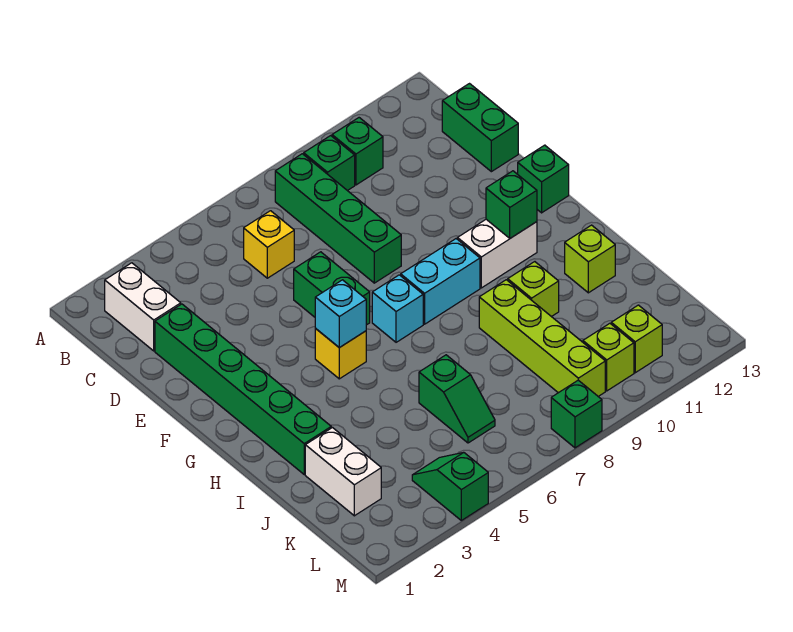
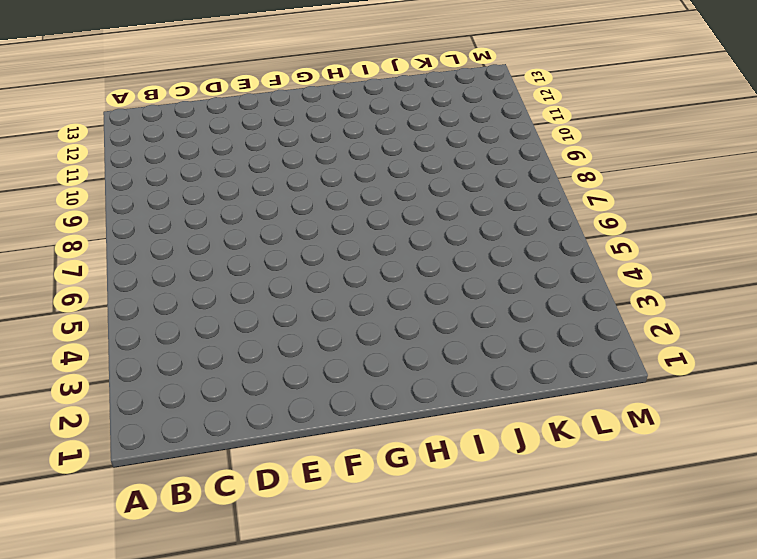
none -> white brick B2:C2 level 1
none -> green brick B8:E8 level 1
none -> green brick B9 level 1

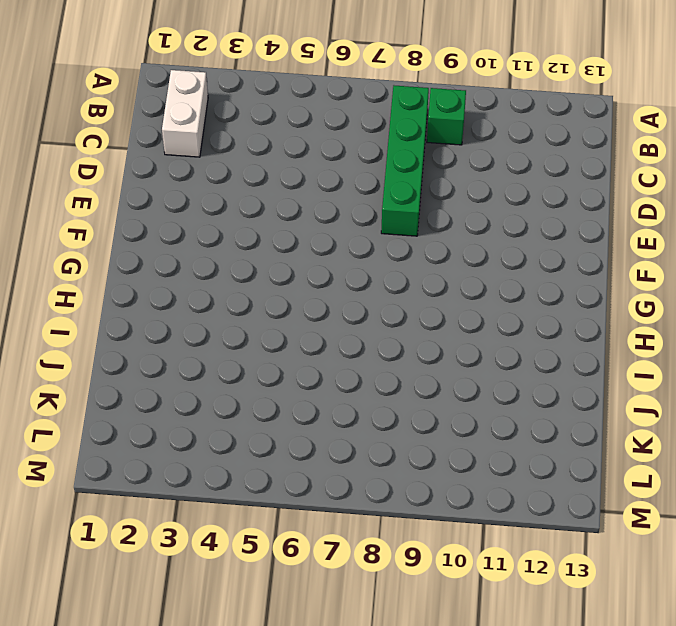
none -> green brick B10 level 1
none -> yellow brick C6 level 1
none -> green brick C13:D13 level 1

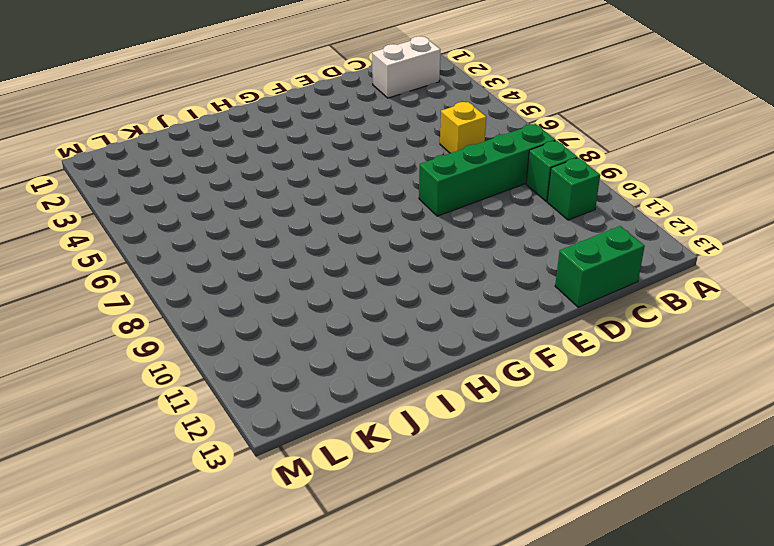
none -> green brick D2:I2 level 1
none -> green brick E6:F6 level 1
none -> green brick F13 level 1

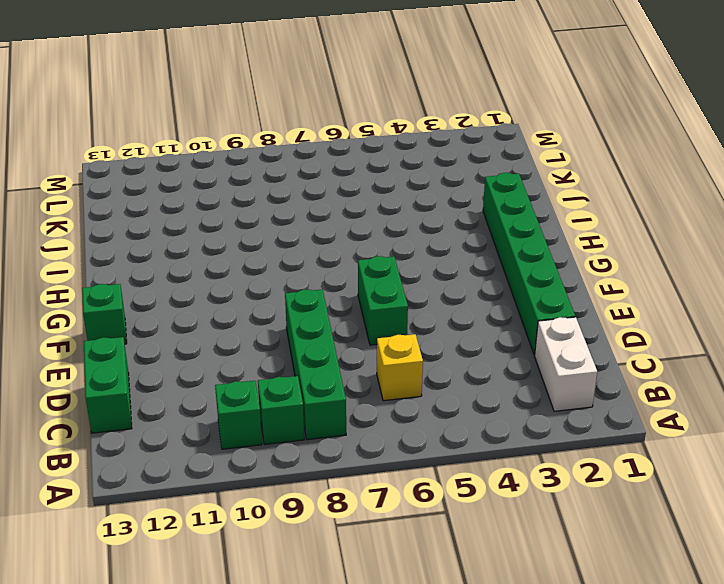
none -> yellow brick G5 level 1
none -> cyan brick G7 level 1
none -> cyan brick G8:G9 level 1

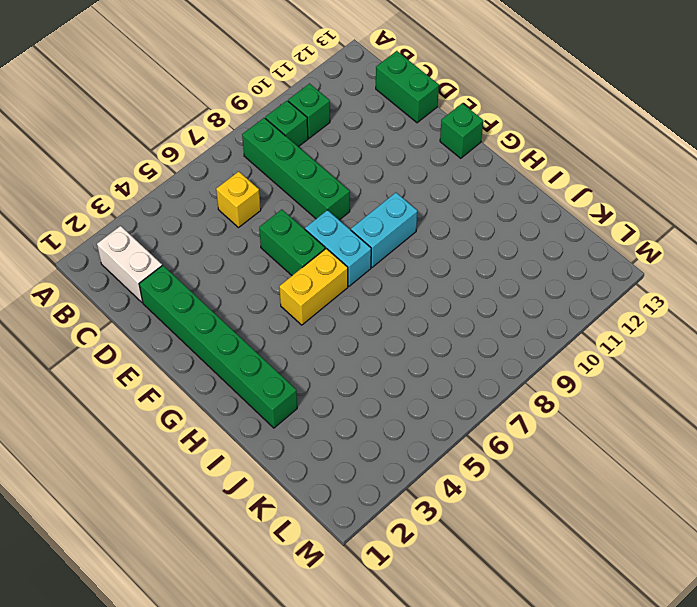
cyan brick F7:G7 level 1 -> cyan brick G7 level 1
yellow brick G5:G6 level 1 -> yellow brick G5 level 1
none -> white brick G10:G11 level 1
none -> lime brick I9:L9 level 1
none -> lime brick I10 level 1

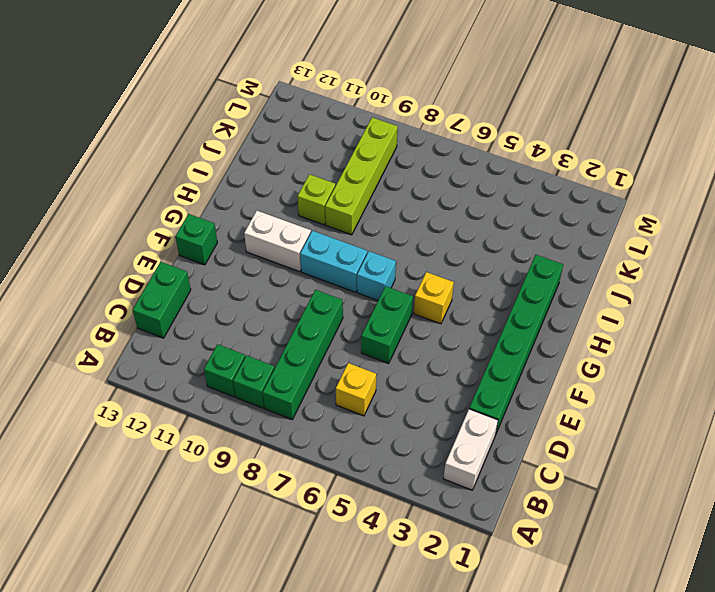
none -> lime brick I12 level 1
none -> white brick J2:K2 level 1
none -> green slope J6:K6 level 1 top J

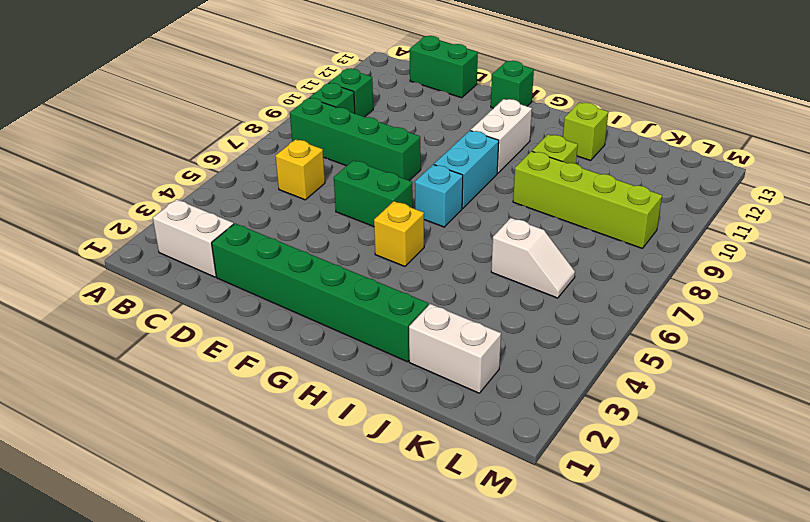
white slope J6:K6 level 1 top J -> green slope J6:K6 level 1 top J
none -> green slope L4:M4 level 1 top M
none -> lime brick L10 level 1
none -> lime brick L11 level 1

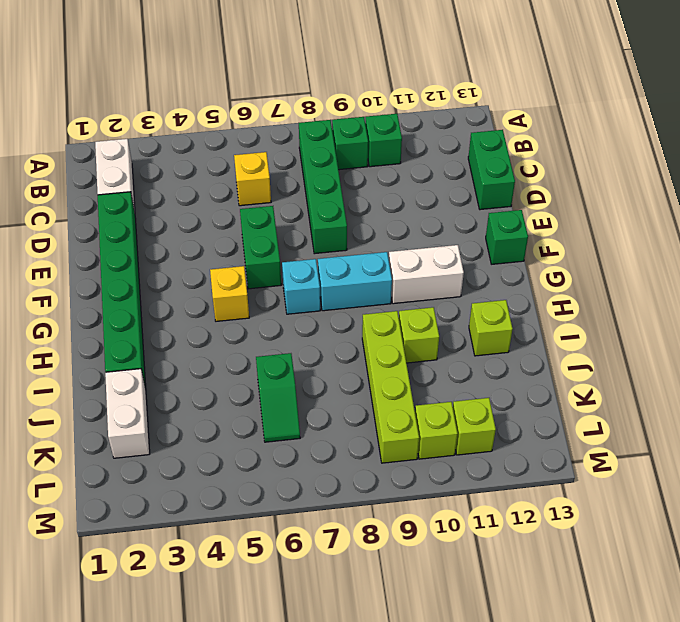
none -> green slope L4:M4 level 1 top M
none -> green brick M8 level 1
none -> cyan brick G5 level 2

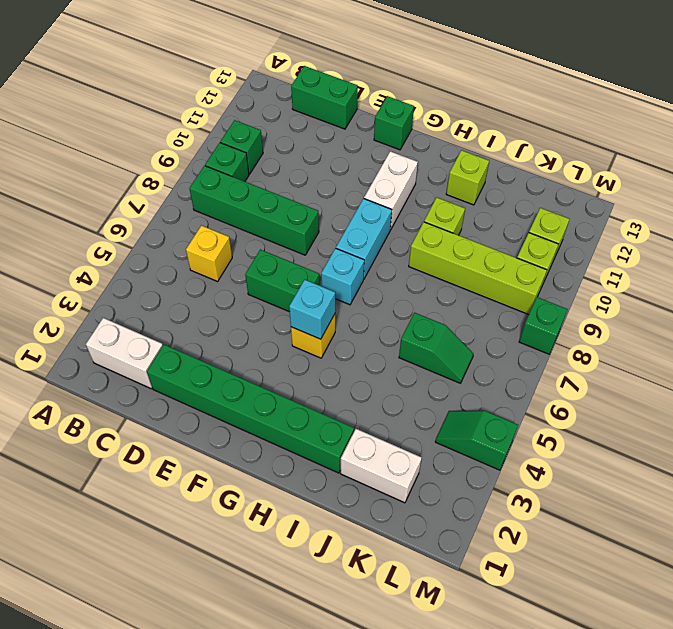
none -> green brick G11 level 2

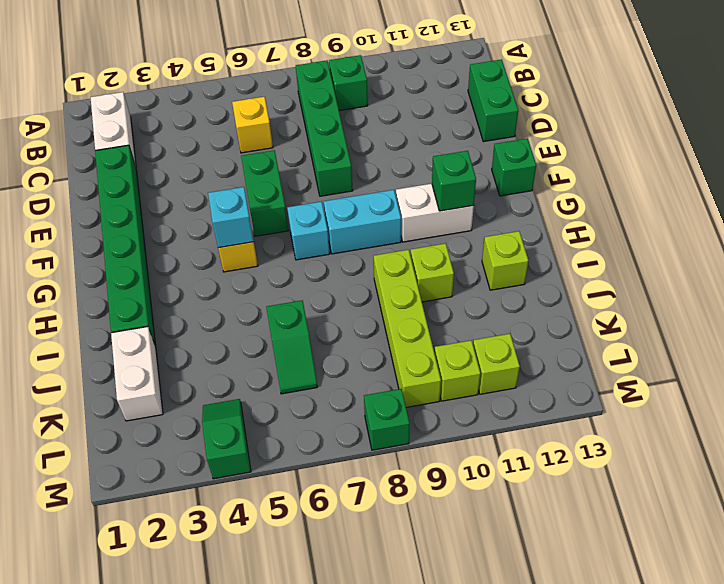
none -> green brick B10 level 1

